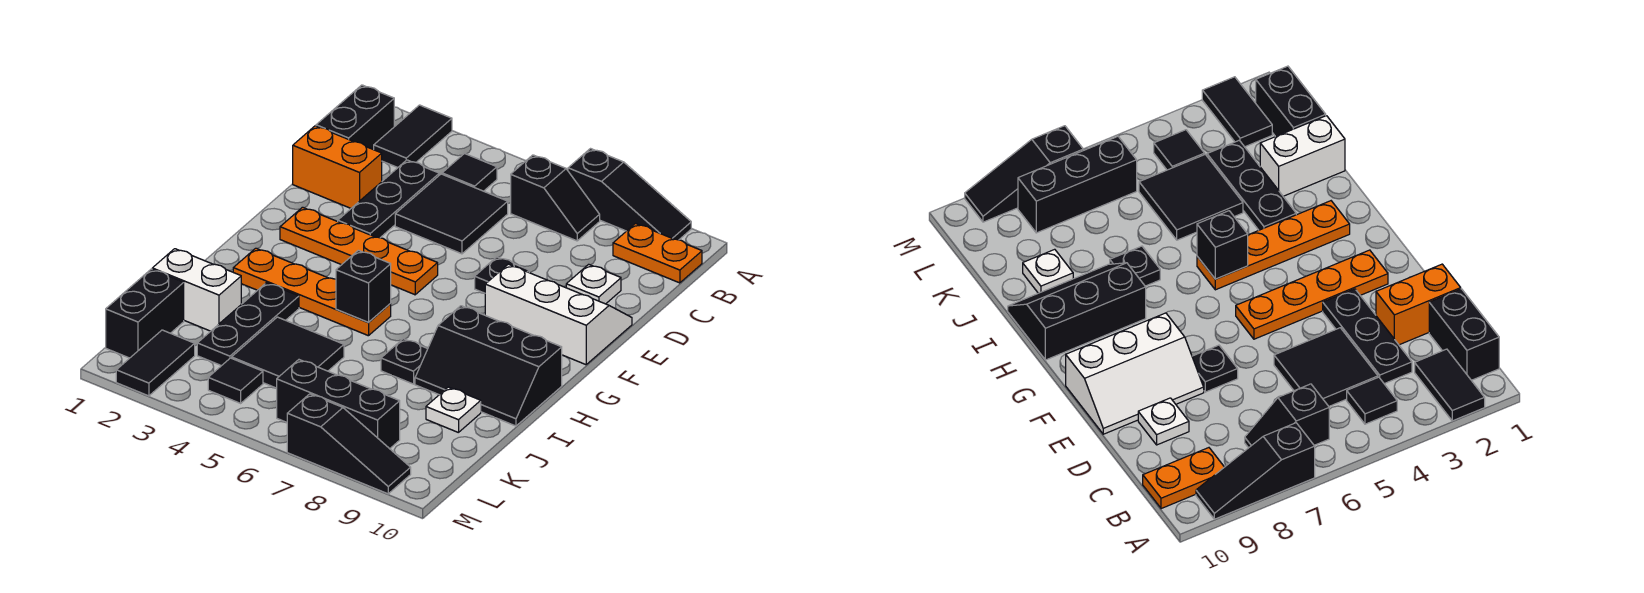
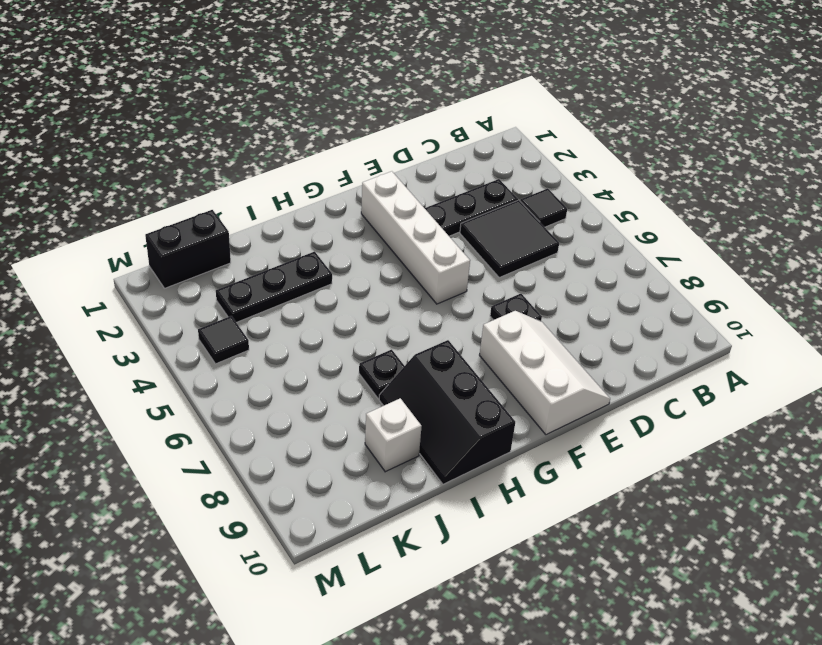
white brick F2:F5 level 1 -> orange plate F2:F5 level 1
white brick J9 level 1 -> white plate J9 level 1
none -> black tile A2:B2 level 1
none -> black slope A7:A9 level 1 top 7
none -> black brick B1:C1 level 1

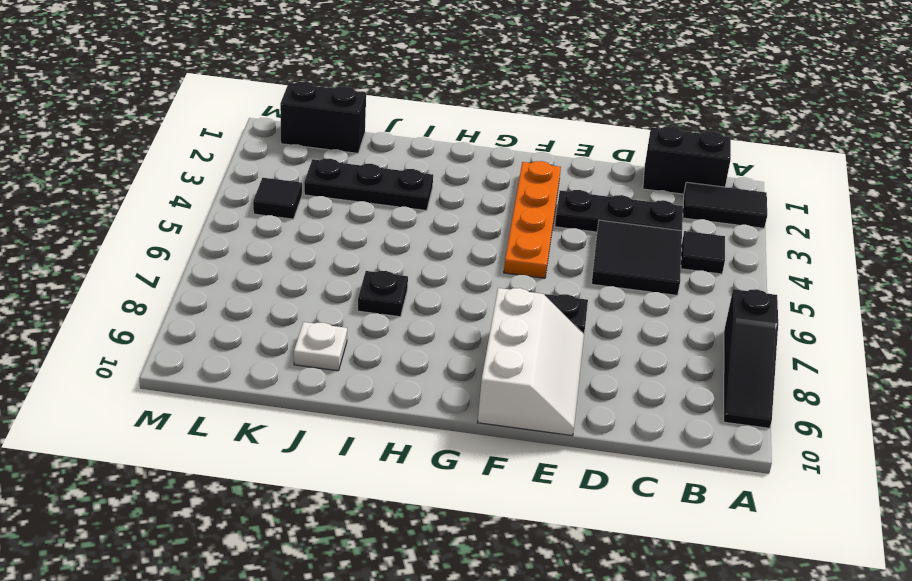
none -> black slope B6:B7 level 1 top 6
none -> orange plate B9:B10 level 1
none -> orange brick D1:D2 level 1

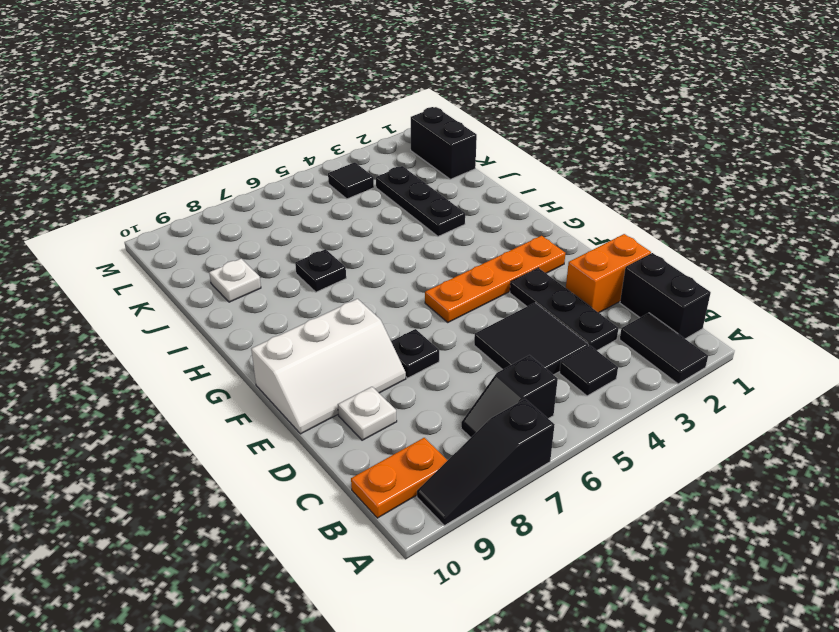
none -> orange plate H2:H5 level 1
none -> black slope H8:I10 level 1 top H
none -> white brick J1:J2 level 1

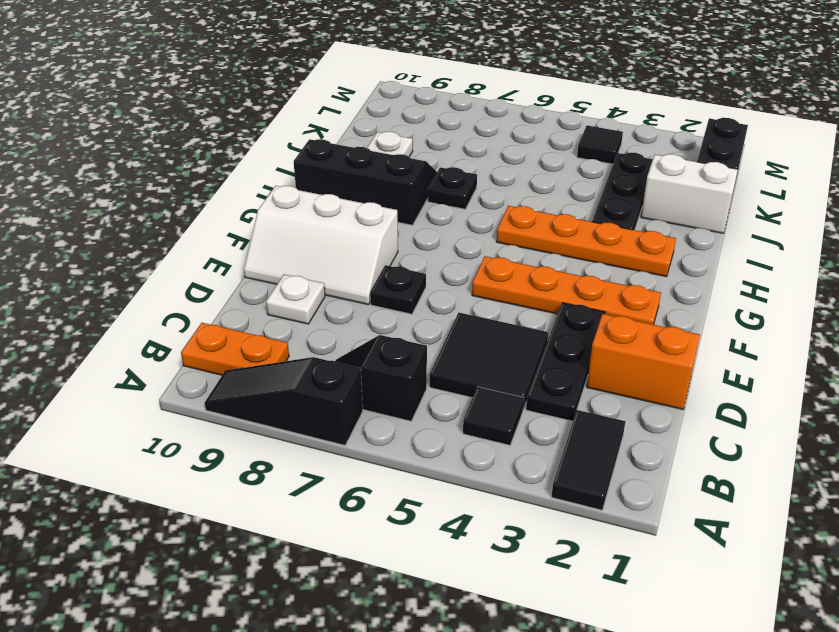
none -> black brick B1:C1 level 1
none -> black tile J4:K5 level 1
none -> black tile L2:M2 level 1

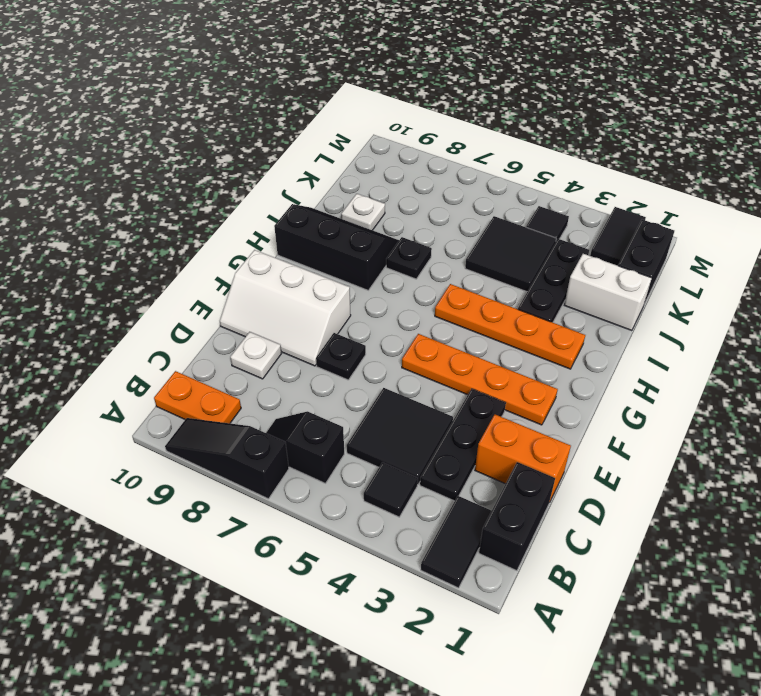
none -> black brick L6:L8 level 1
none -> black slope M7:M9 level 1 top 7
none -> black brick H5 level 2

